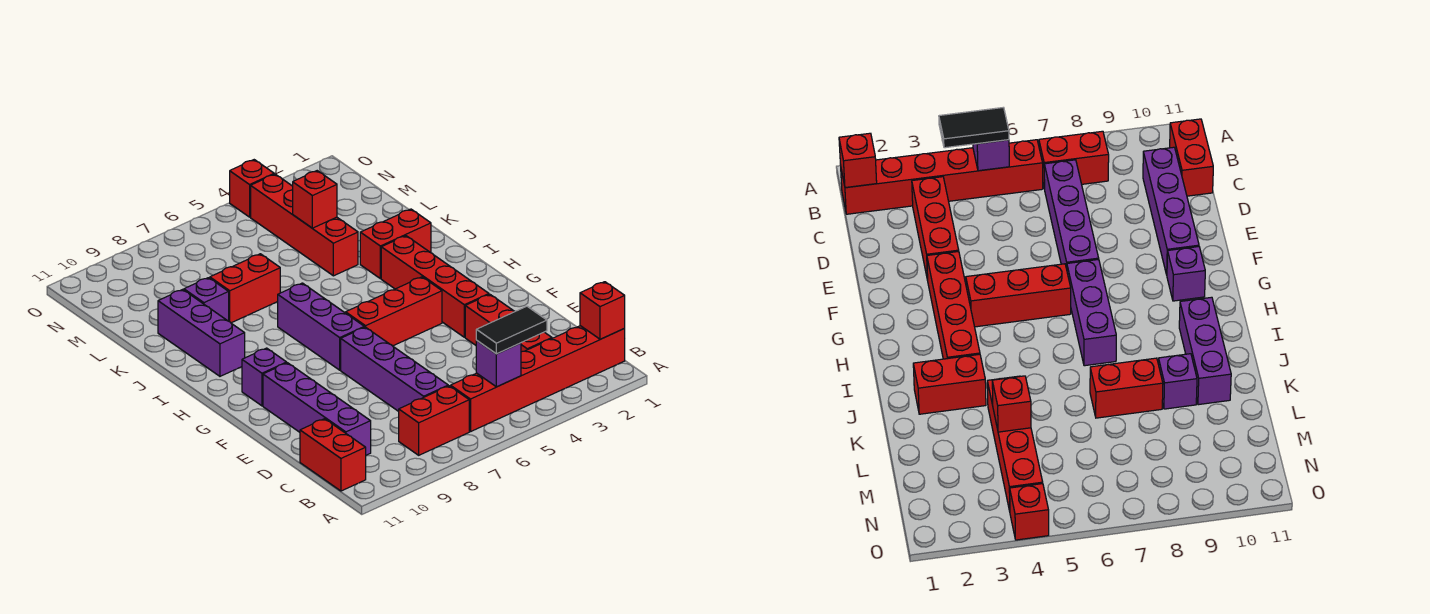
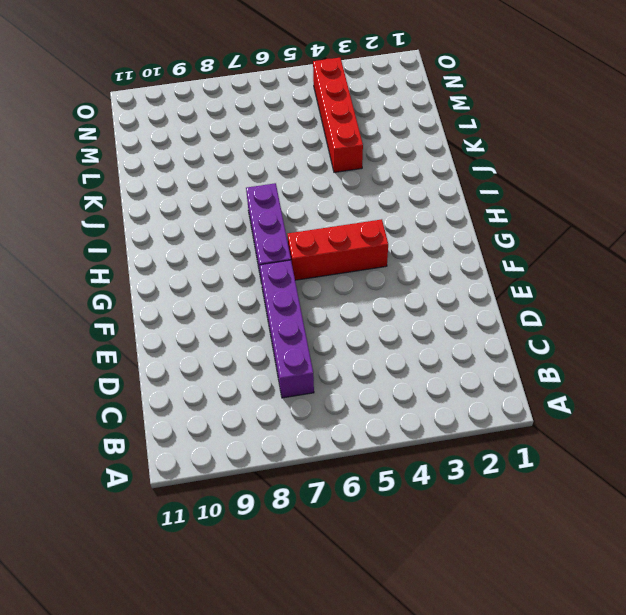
none -> red brick B1:B6 level 1
none -> red brick B7:B8 level 1
none -> red brick B11:C11 level 1

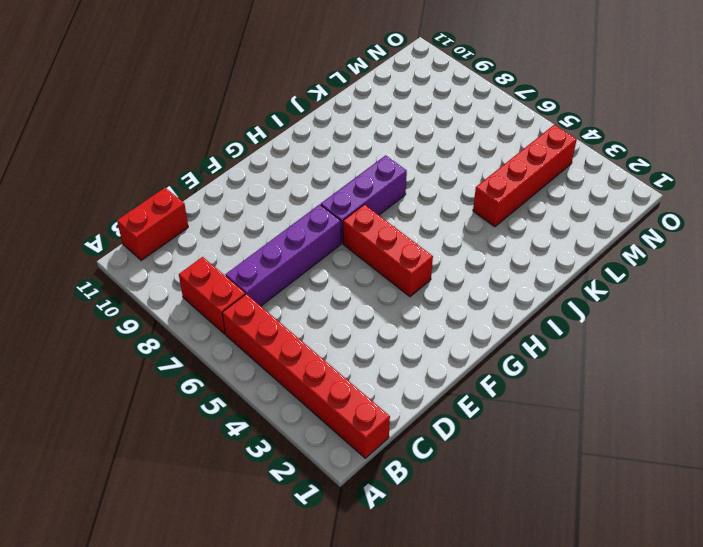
none -> red brick C3:E3 level 1
none -> purple brick C10:F10 level 1
none -> red brick F3:I3 level 1

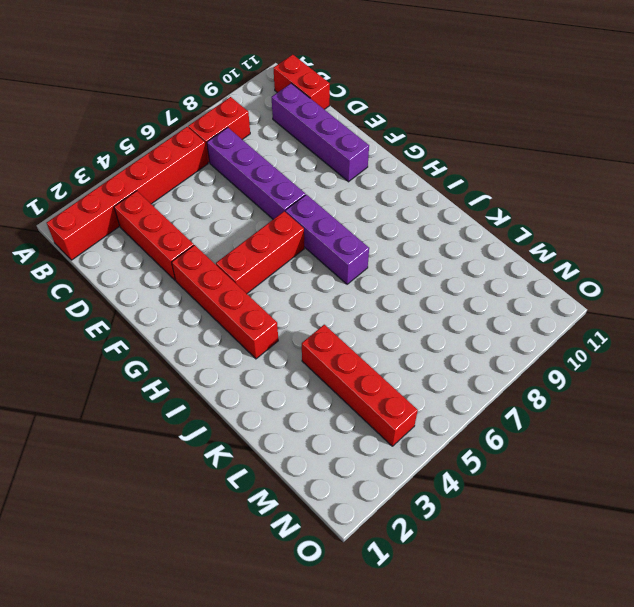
none -> purple brick G10 level 1
none -> purple brick I10:K10 level 1
none -> red brick J2:J3 level 1

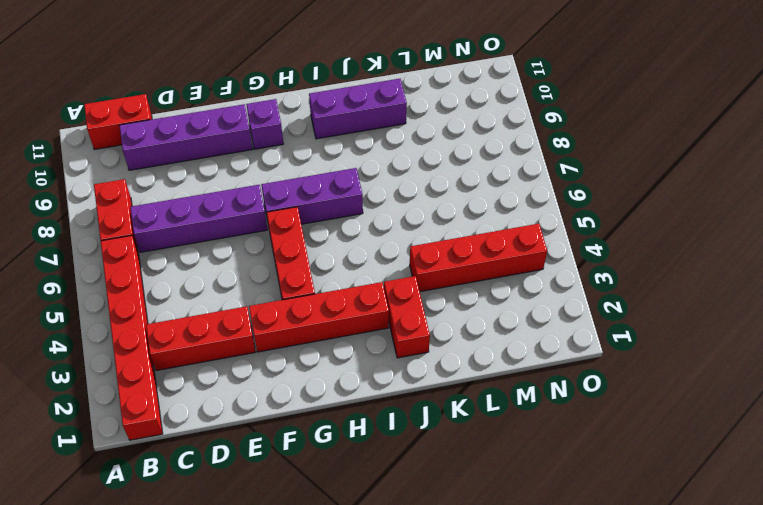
none -> red brick K7:K8 level 1
none -> purple brick K9 level 1
none -> red brick O4 level 1

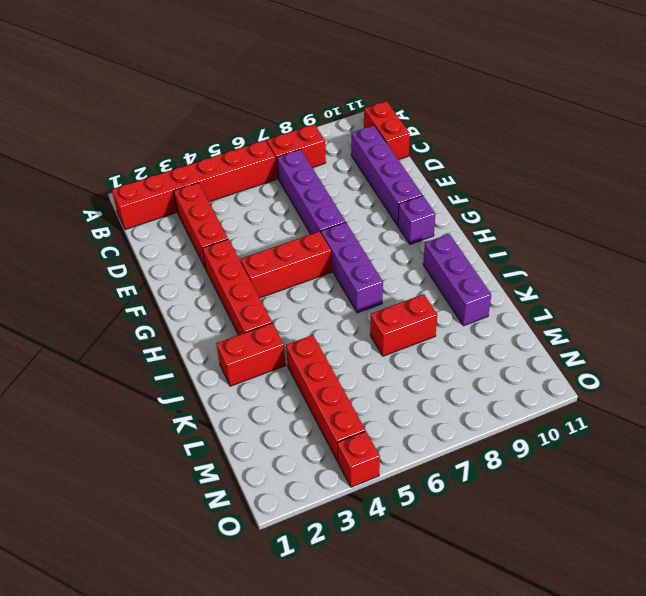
none -> purple brick K9 level 1
none -> red brick B1 level 2
none -> purple brick B5 level 2

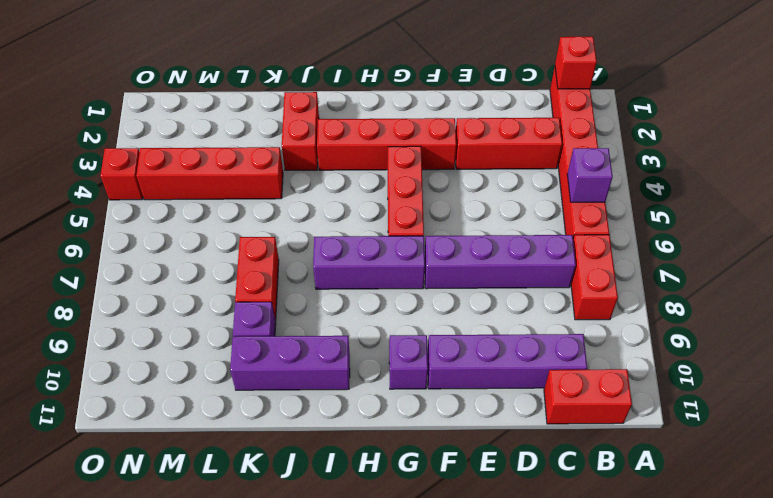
none -> red brick L4 level 2
none -> black tile B4:B5 level 3

